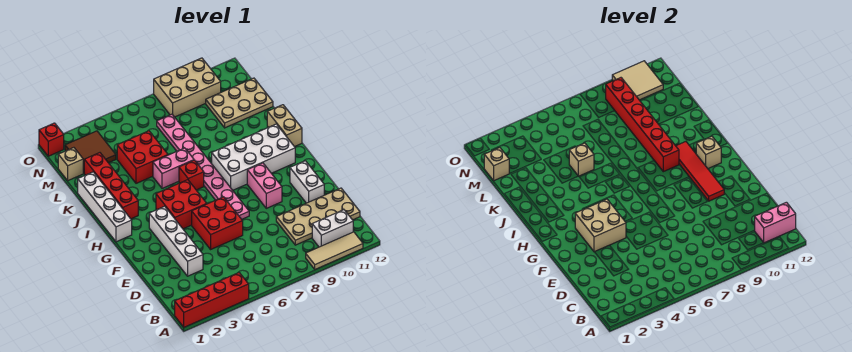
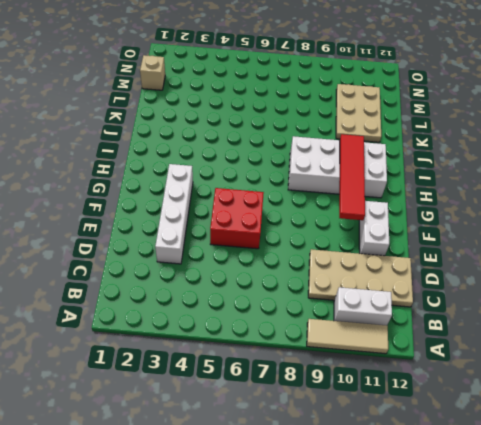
tan plate K10:M11 level 1 -> tan plate L10:M12 level 1
none -> red brick A1:A4 level 1
none -> pink plate F7:M7 level 1
none -> pink brick F9:G9 level 1
none -> red brick G4:H5 level 1

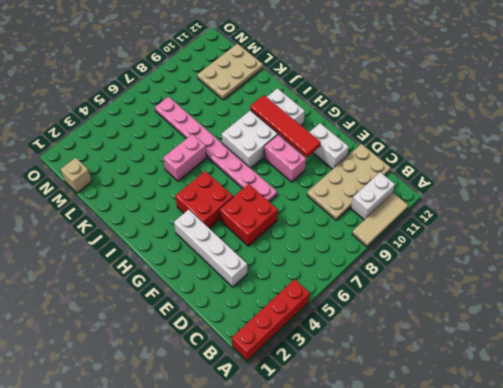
none -> white brick H1:K1 level 1
none -> red brick I2:L2 level 1
none -> red brick I6 level 1
none -> tan brick I12:J12 level 1

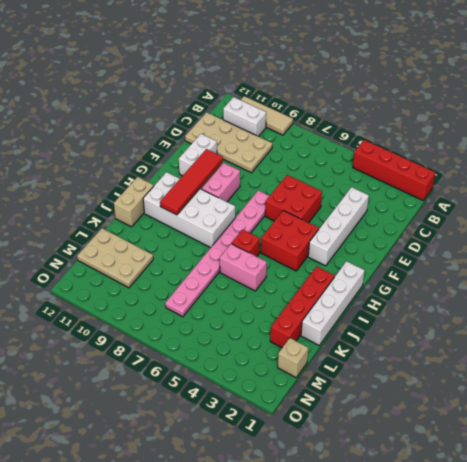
none -> red brick K4:L5 level 1
none -> brown tile M2:N3 level 1
none -> tan brick N8:O10 level 1
none -> red brick O1 level 1

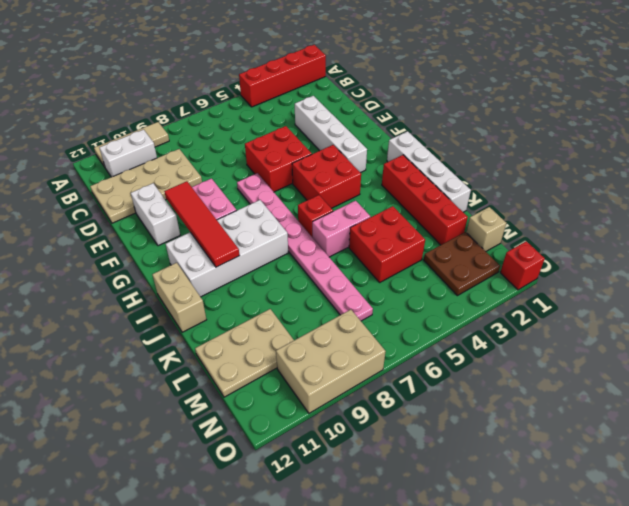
brown plate M2:N3 level 1 -> brown tile M2:N3 level 1
none -> pink brick B11:B12 level 2
none -> tan brick F3:G4 level 2
none -> tan brick H11 level 2
none -> red brick I9:N9 level 2

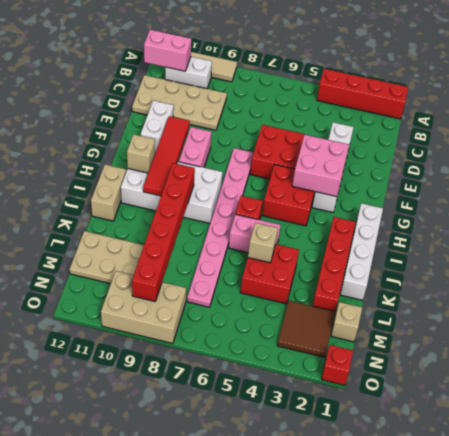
pink brick F3:G4 level 2 -> tan brick F3:G4 level 2
none -> tan brick M1 level 2
none -> tan tile N10:O11 level 2

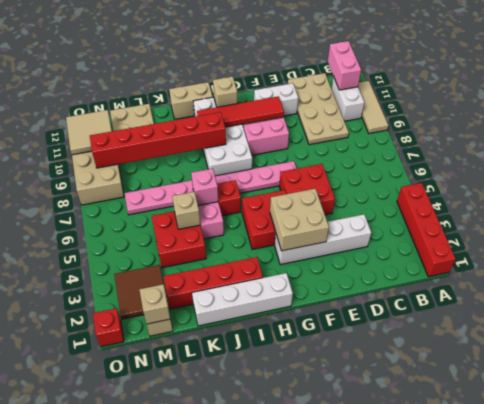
pink brick J6 level 2 -> none

